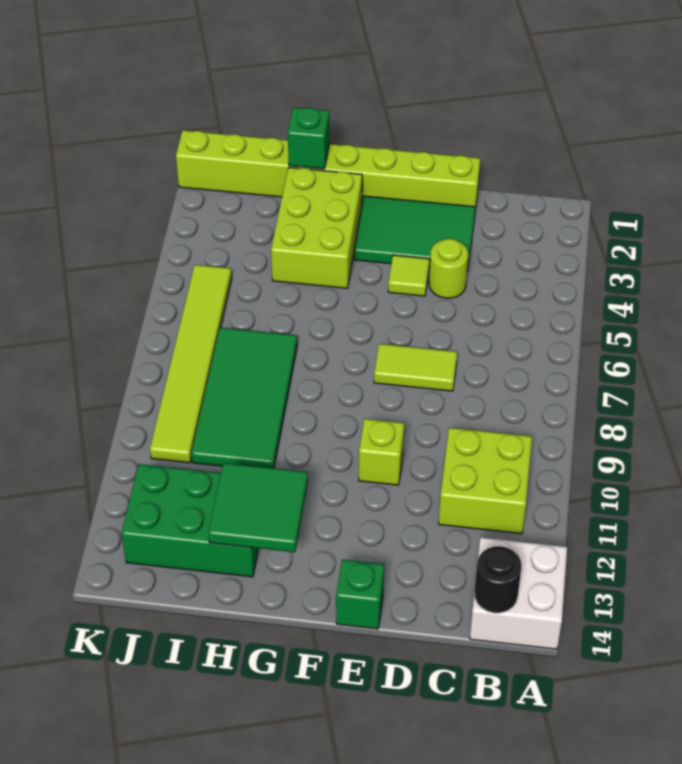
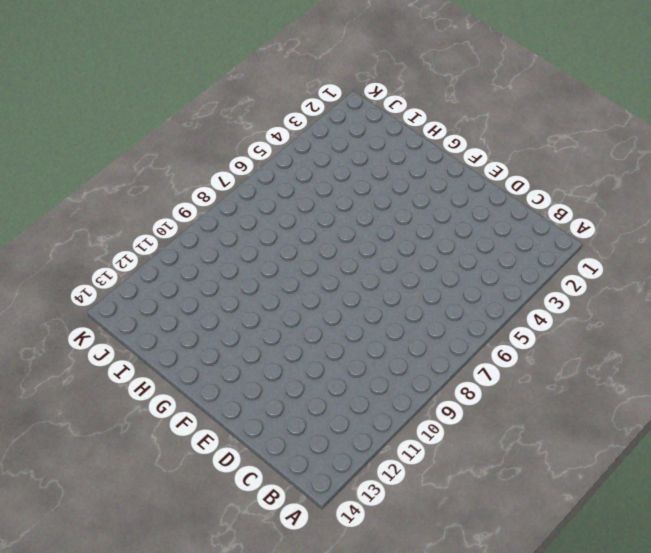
none -> white brick A13:B14 level 1
none -> lime brick B10:C11 level 1
none -> lime brick D1:K1 level 1

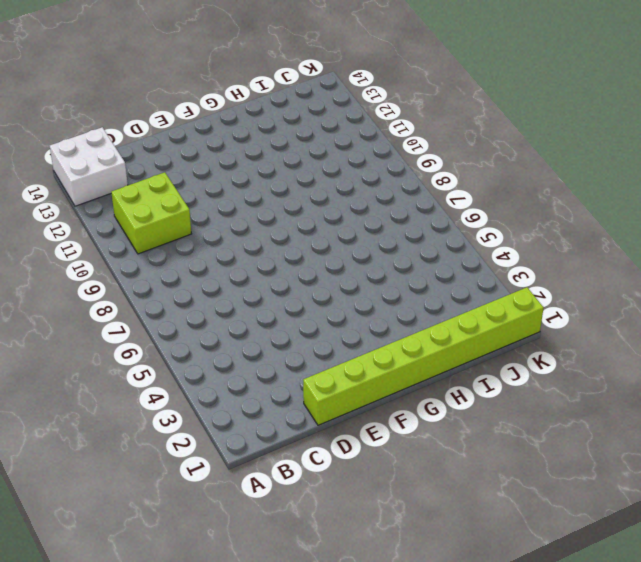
none -> green tile D2:F3 level 1
none -> lime round brick D4 level 1
none -> lime tile D7:E7 level 1

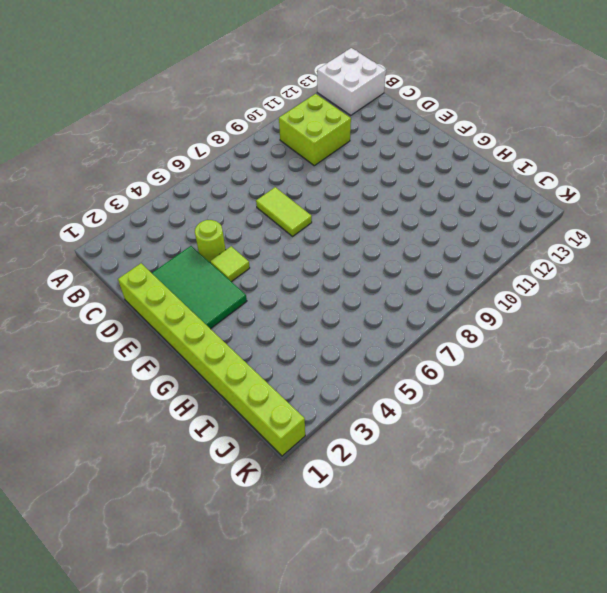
none -> lime brick E10 level 1
none -> green brick E14 level 1
none -> lime brick G2:H4 level 1

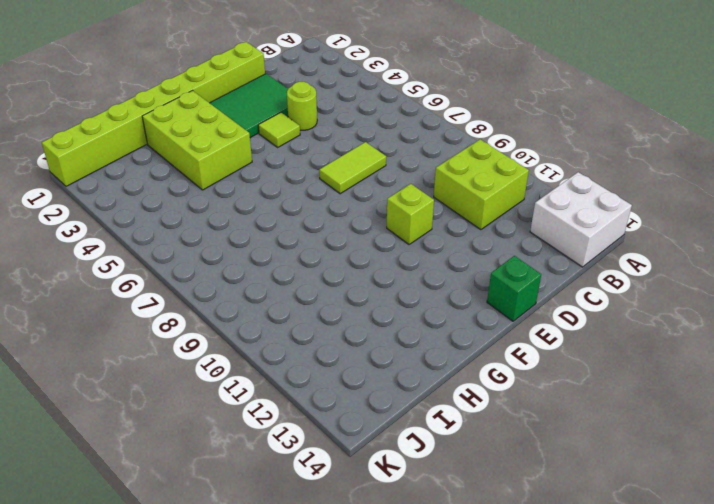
none -> green tile H7:I10 level 1
none -> green brick H12:J13 level 1
none -> lime tile J5:J10 level 1

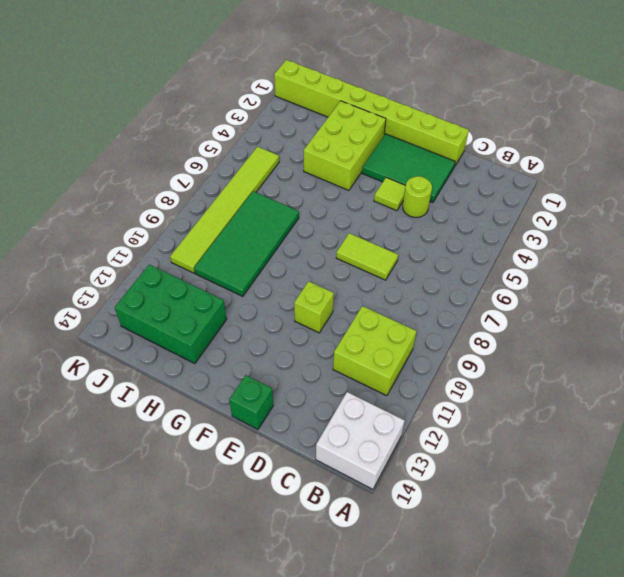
none -> black round brick B14 level 2
none -> green tile G12:H13 level 2
none -> green brick H1 level 2

